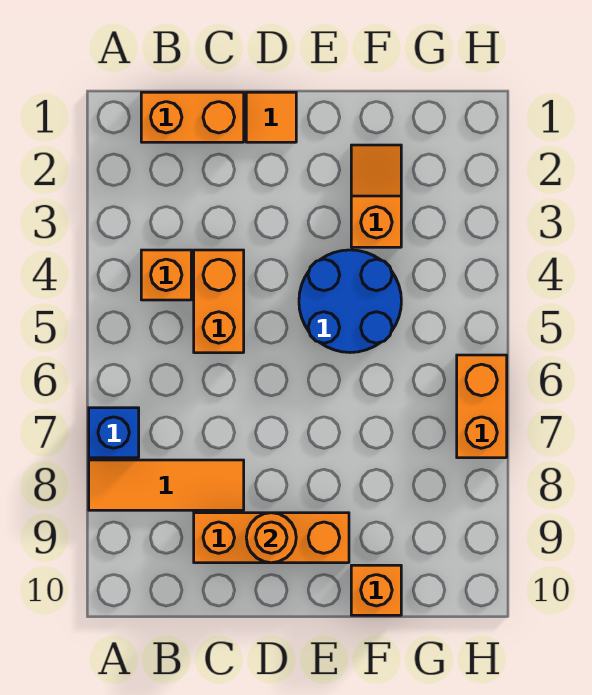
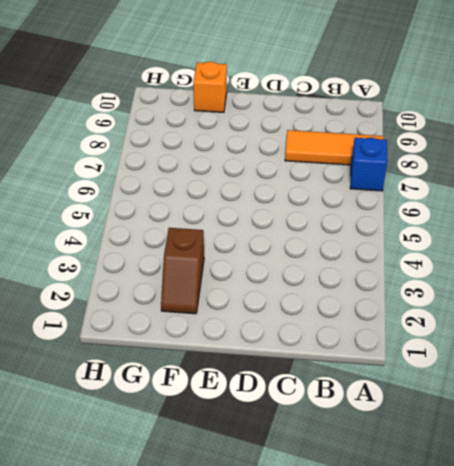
brown slope F2:F3 level 1 top 3 -> orange slope F2:F3 level 1 top 3
none -> orange brick B1:C1 level 1
none -> orange brick B4 level 1
none -> orange brick C4:C5 level 1

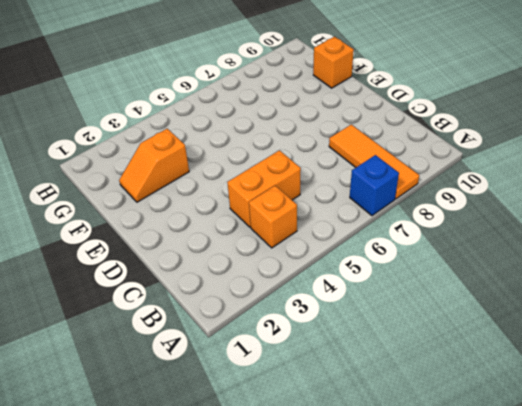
none -> orange brick B1:C1 level 1
none -> orange brick C9:E9 level 1
none -> orange tile D1 level 1

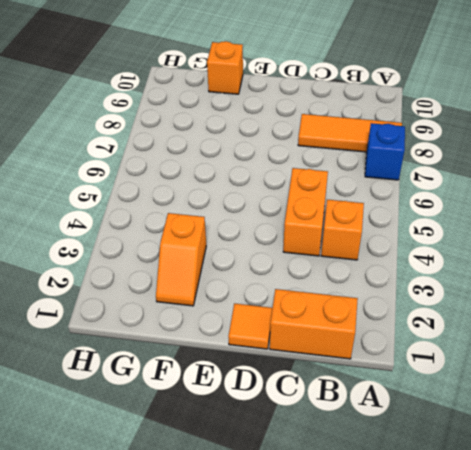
none -> orange brick C9:E9 level 1
none -> blue round brick E4:F5 level 1
none -> orange brick H6:H7 level 1

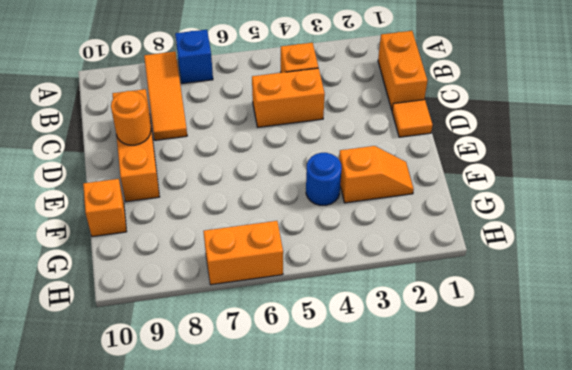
blue round brick F4 level 1 -> blue round brick E4:F5 level 1

